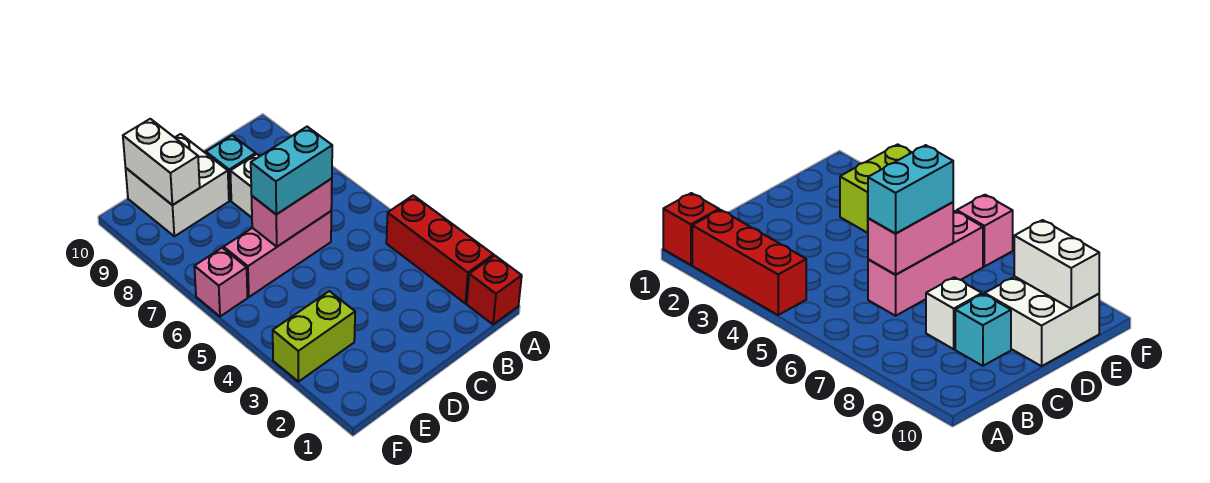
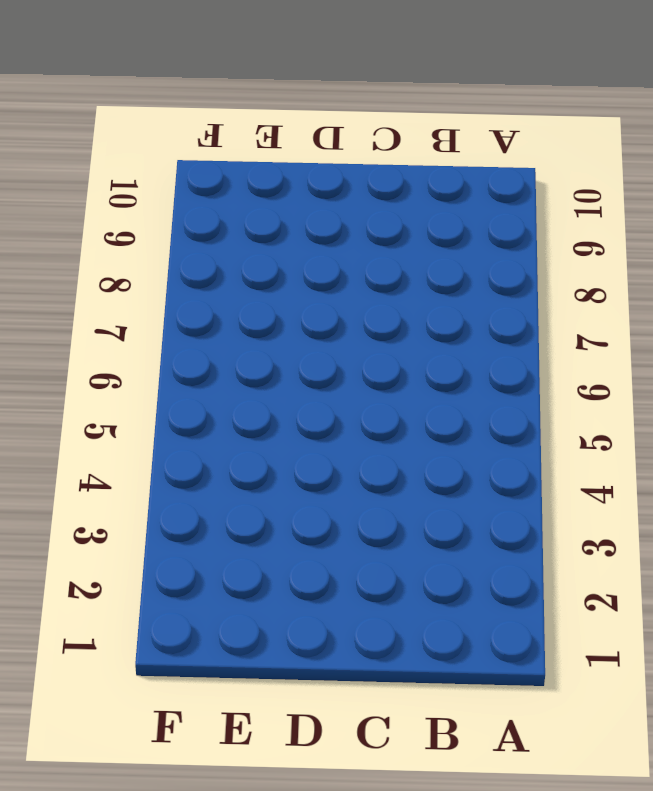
none -> red brick A1 level 1
none -> red brick A2:A4 level 1

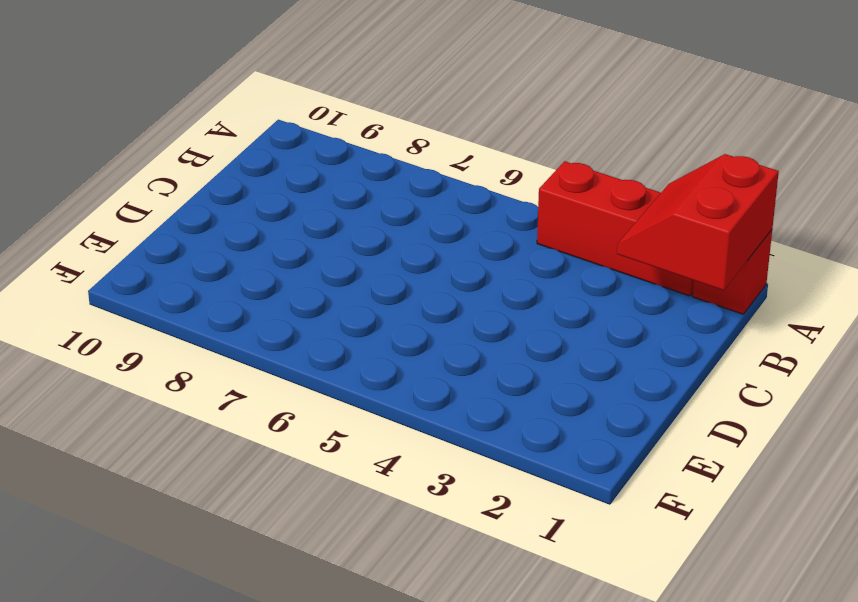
red slope A1:B2 level 2 top 1 -> none
none -> pink brick C6:E6 level 1
none -> white brick C8 level 1

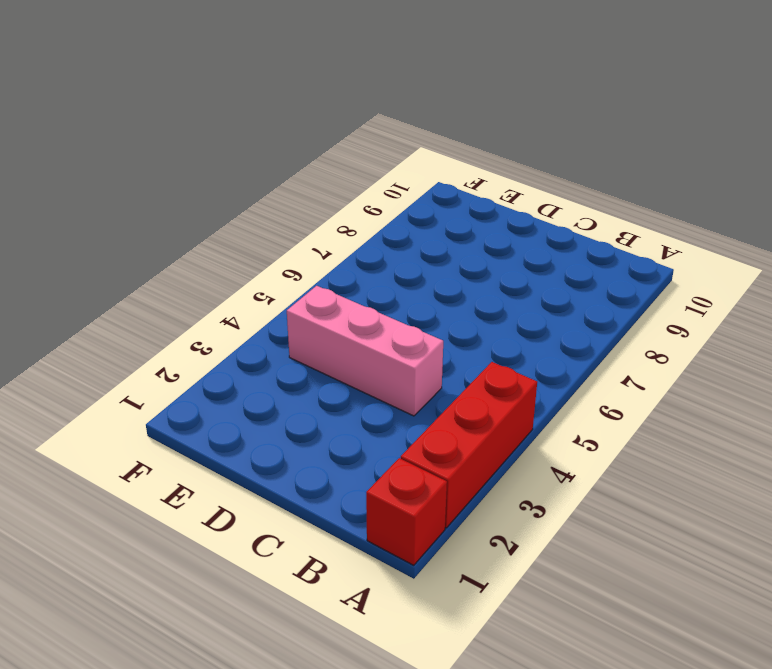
pink brick C4:E4 level 1 -> pink brick C6:E6 level 1
none -> white brick C8 level 1
none -> cyan brick C9 level 1

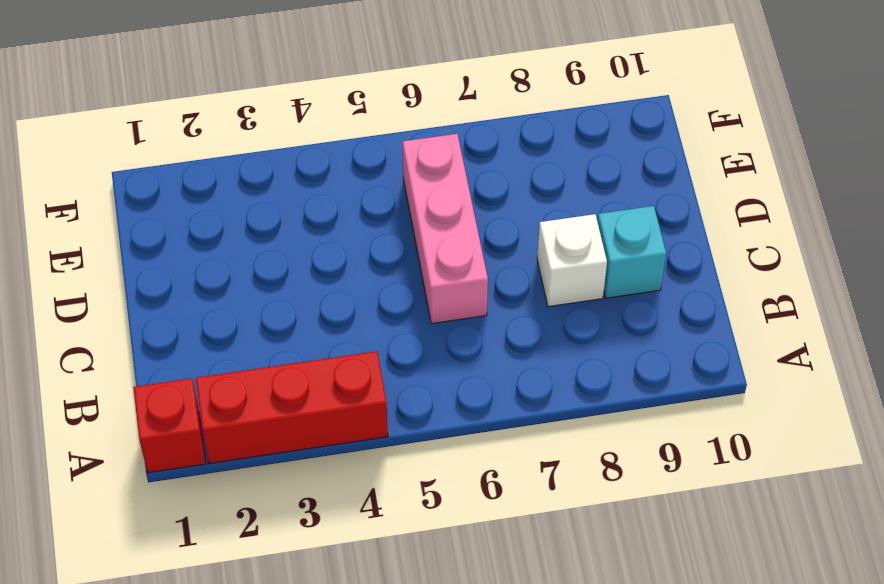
none -> white brick D9:E10 level 1
none -> lime brick E3:F3 level 1

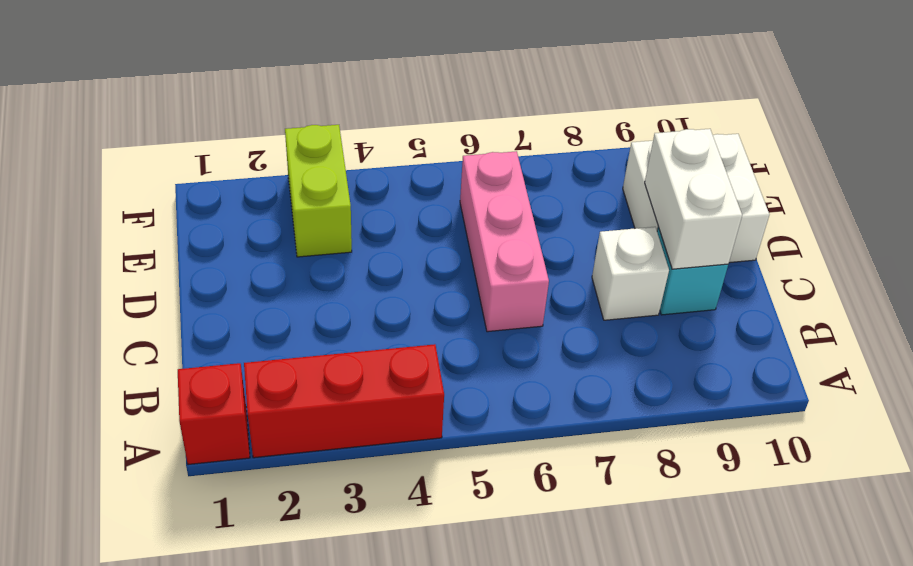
white brick C9:D9 level 2 -> white brick E9:E10 level 2
none -> pink brick F6 level 1
none -> pink brick C6:D6 level 2

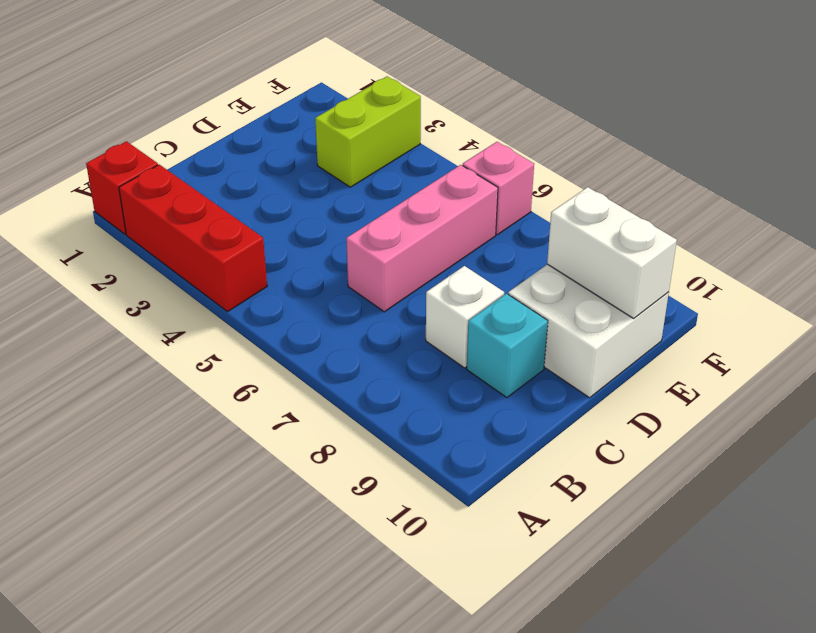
none -> pink brick C6:D6 level 2
none -> cyan brick C6:D6 level 3

